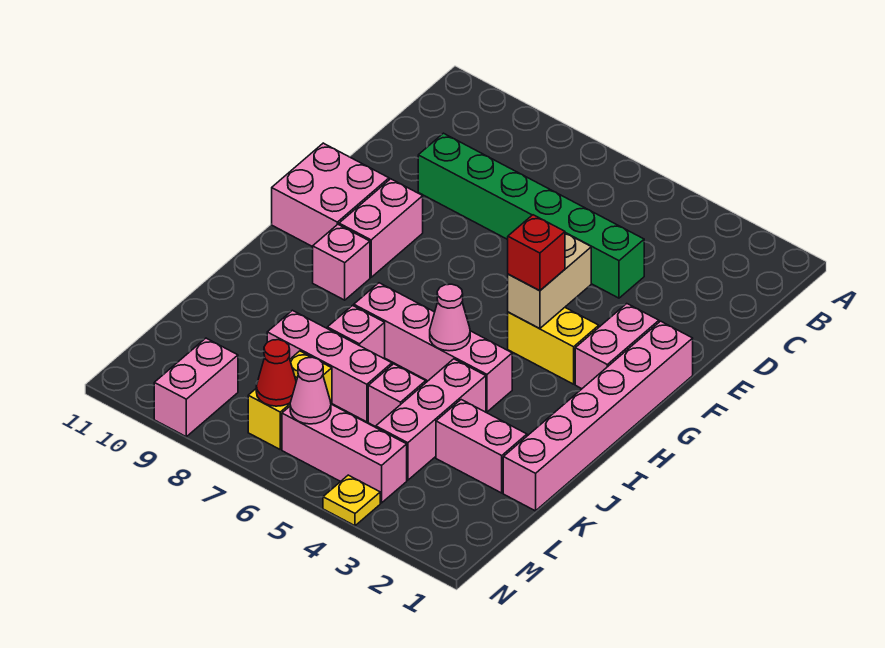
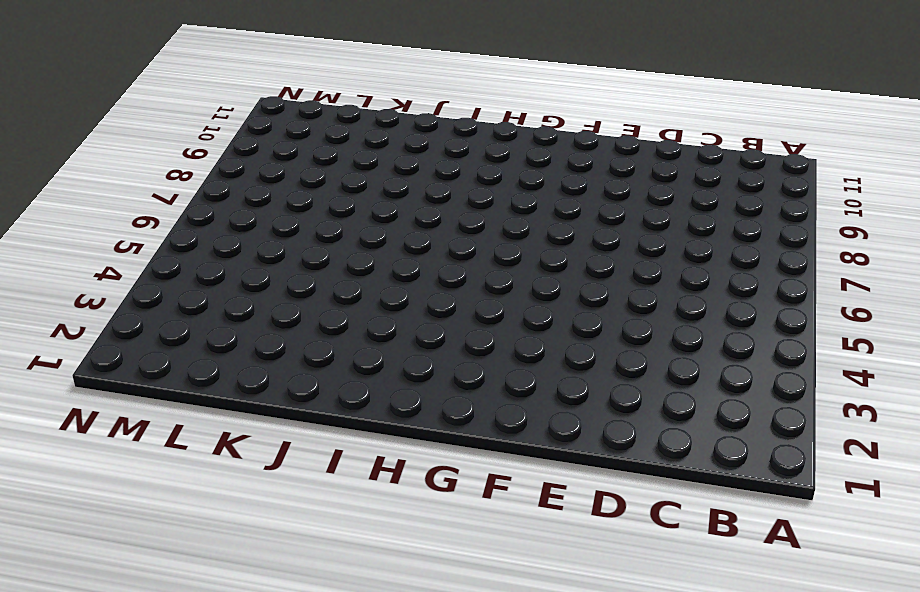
none -> green brick D4:D9 level 1
none -> pink brick F1:K1 level 1
none -> pink brick F2:G2 level 1

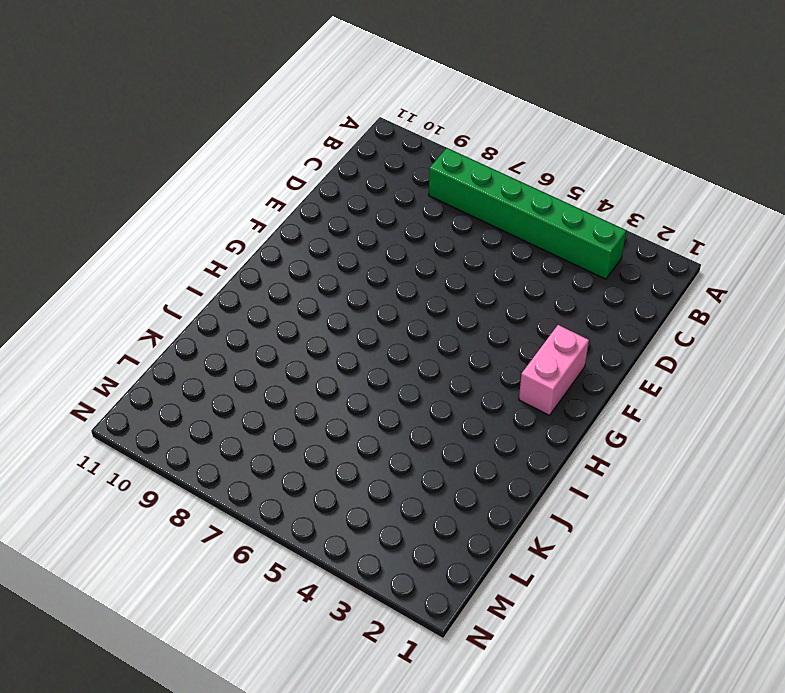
green brick B3:B8 level 1 -> green brick D4:D9 level 1
none -> pink brick F1:K1 level 1
none -> pink brick F9:G9 level 1
none -> pink brick F10:G11 level 1

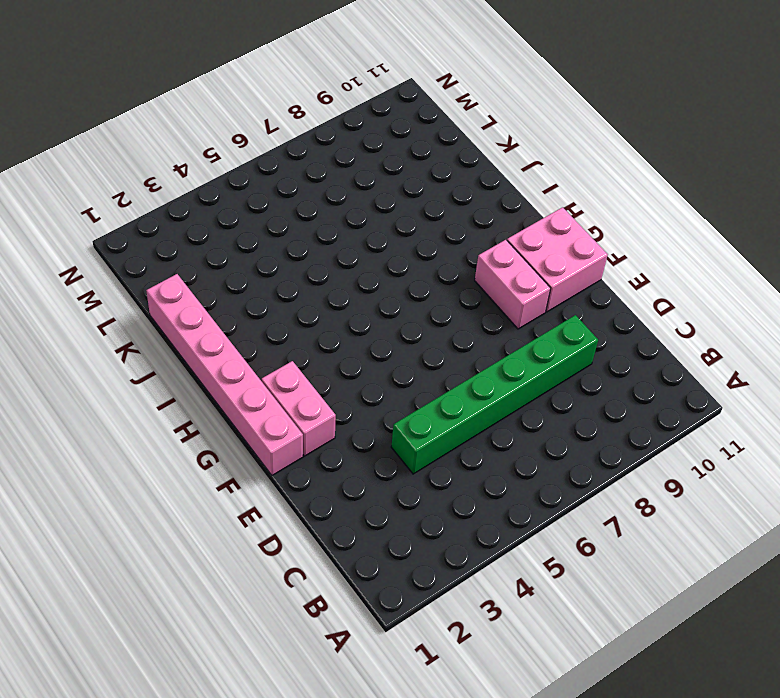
none -> yellow brick G3:G4 level 1
none -> pink brick H9 level 1
none -> pink brick I4:I7 level 1

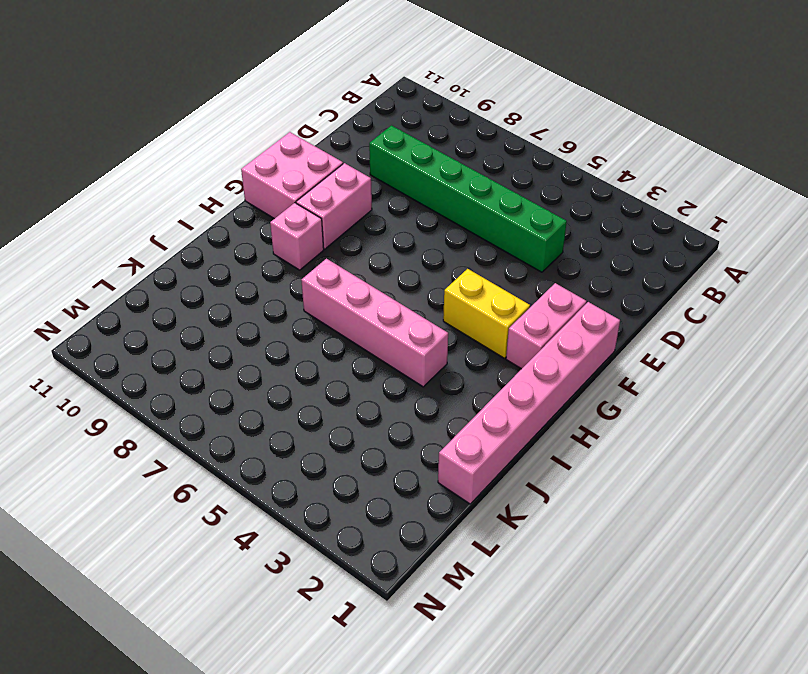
none -> pink brick J4:L4 level 1
none -> pink brick J7 level 1
none -> pink brick K2:K3 level 1

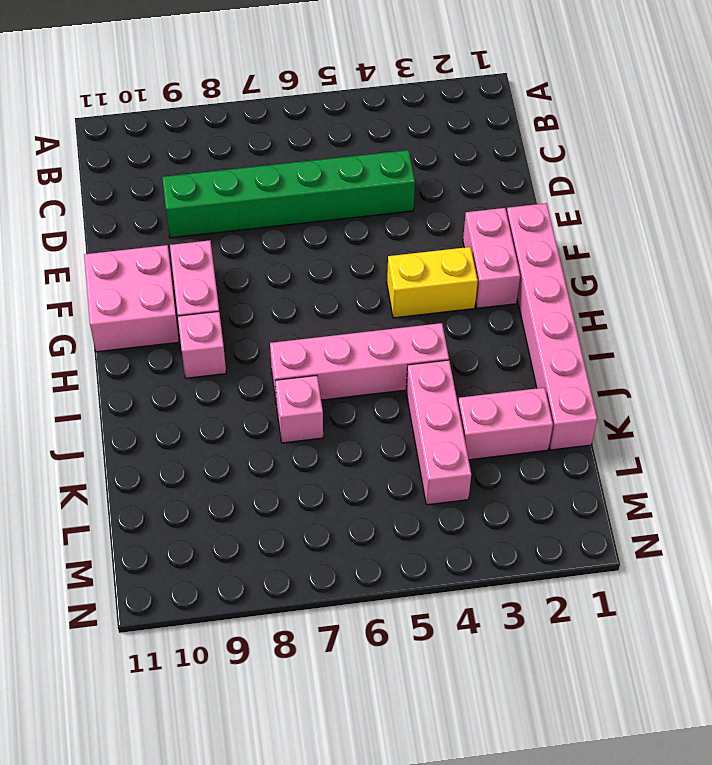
none -> pink brick K5 level 1
none -> pink brick K6:K8 level 1
none -> yellow brick L7:M7 level 1

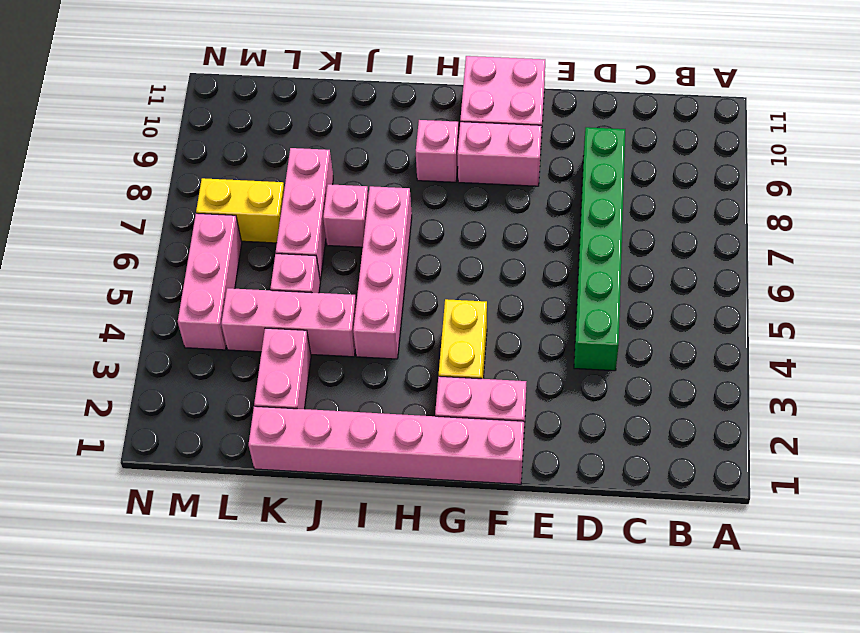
none -> pink brick M9:N9 level 1
none -> yellow plate N4 level 1
none -> tan brick F4:G4 level 2

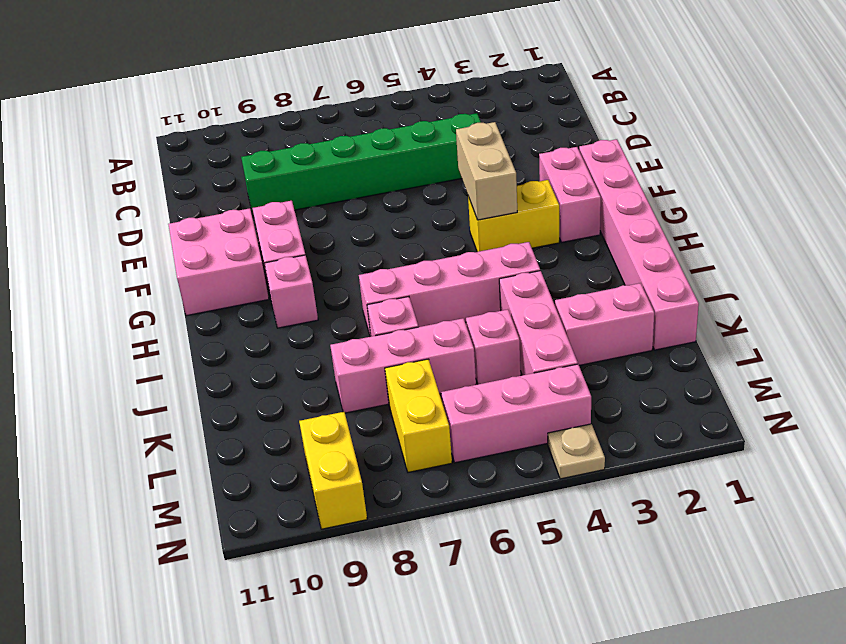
yellow brick M9:N9 level 1 -> pink brick M9:N9 level 1
tan plate N4 level 1 -> yellow plate N4 level 1
none -> pink cone I5 level 2
none -> pink cone M6 level 2
none -> red cone M7 level 2

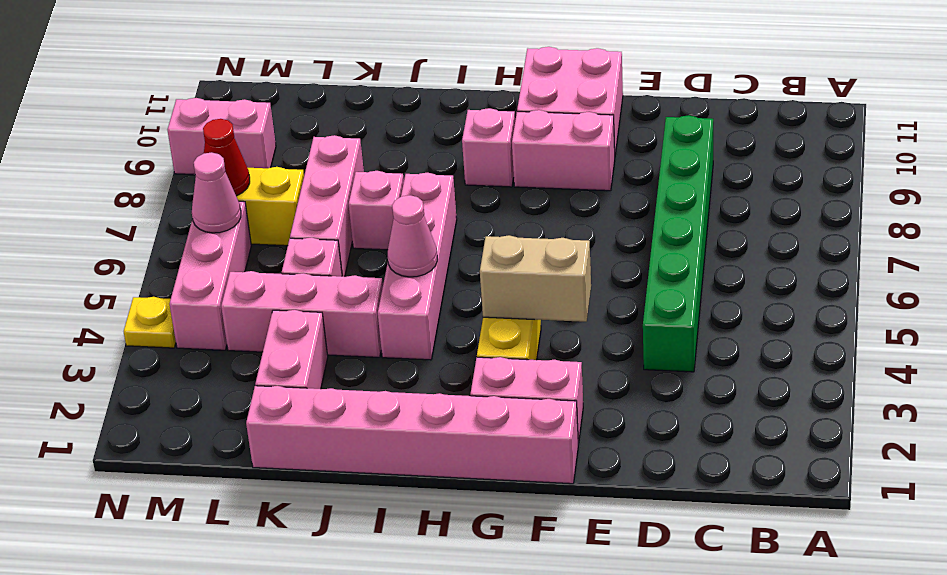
none -> red brick G4 level 3

